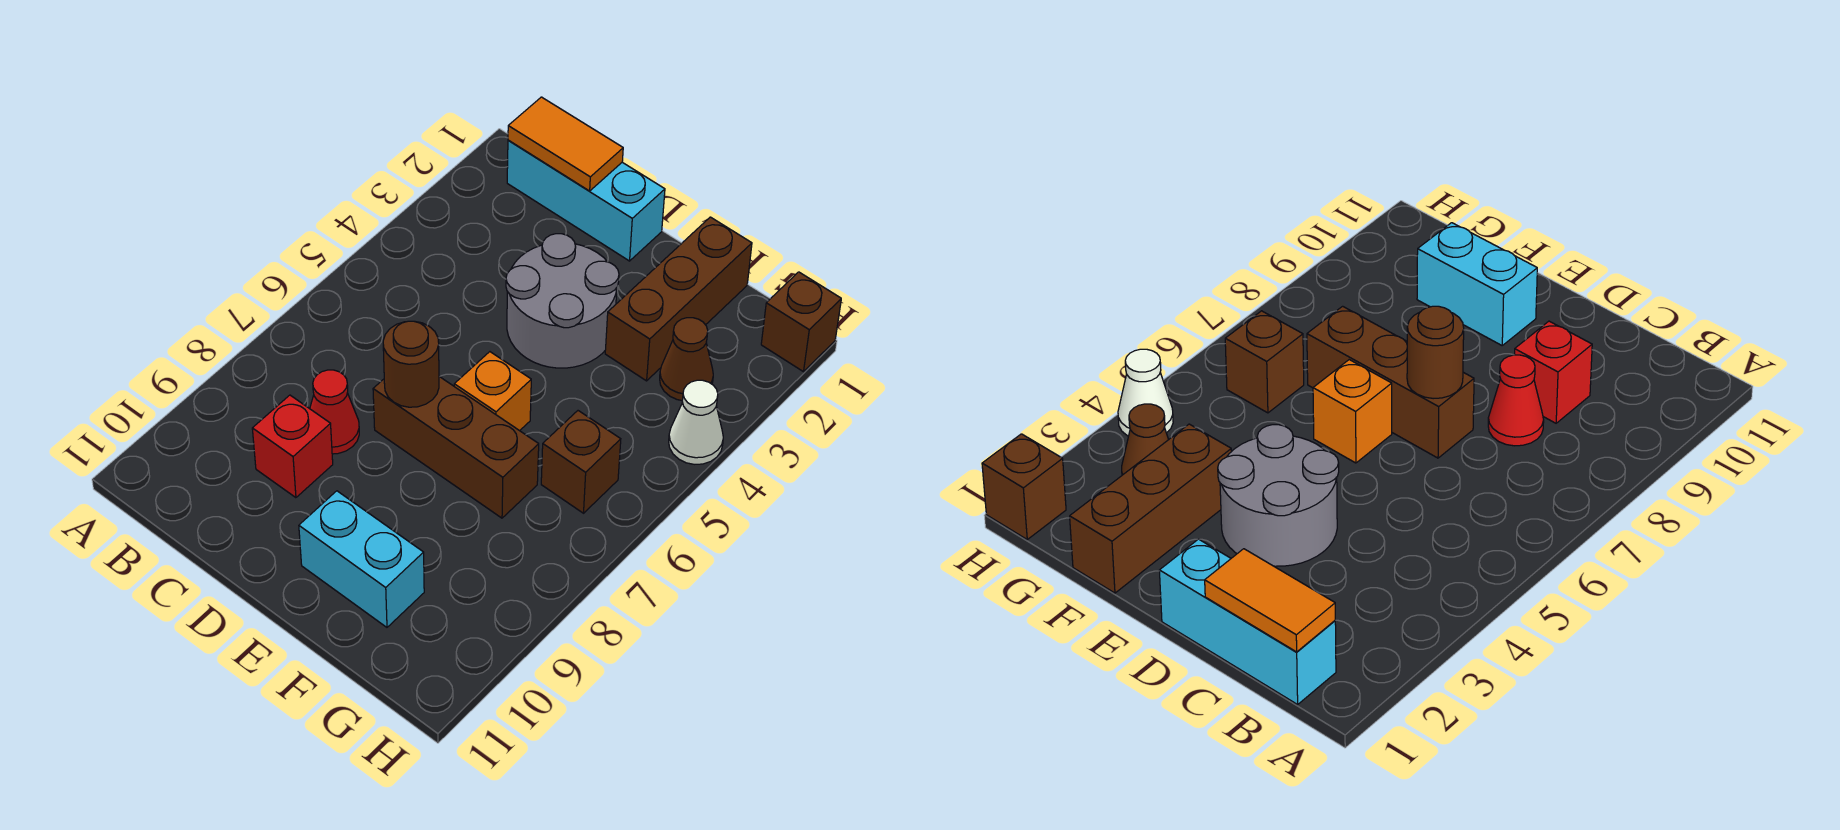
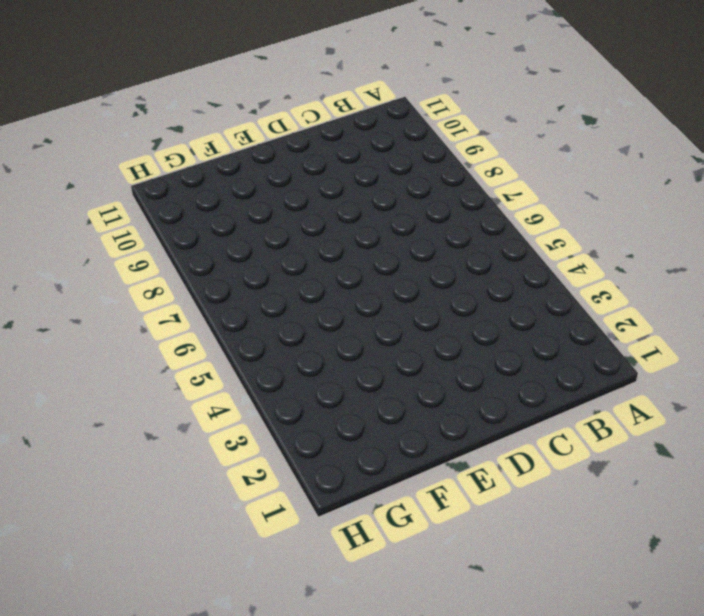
none -> cyan brick B1:D1 level 1
none -> red cone C8 level 1
none -> red brick C9 level 1

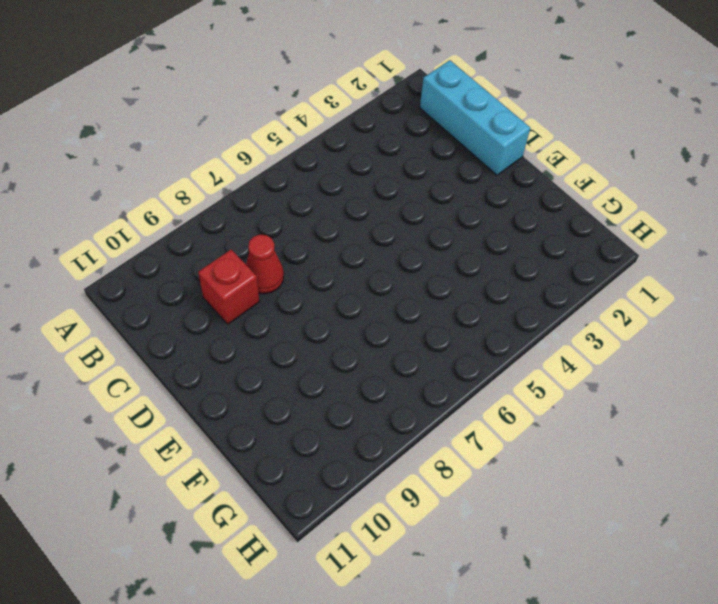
none -> grey round brick D3:E4 level 1
none -> brown brick D7:F7 level 1
none -> orange brick E6 level 1

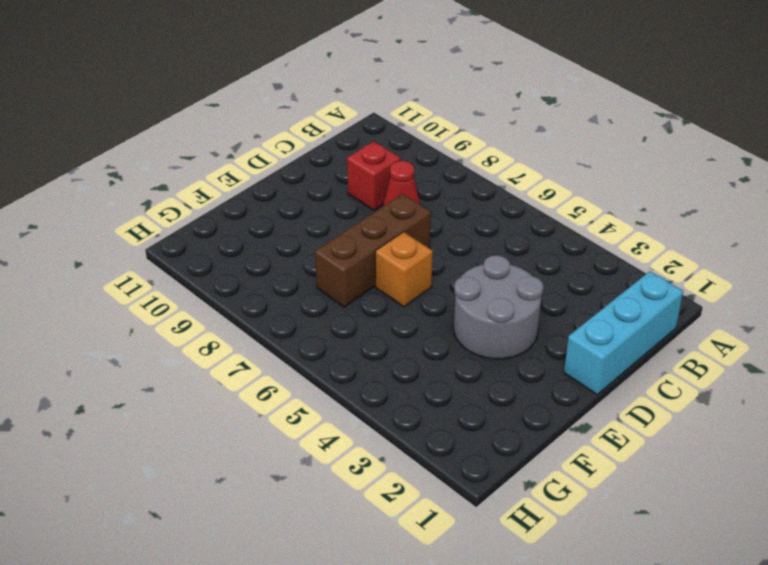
none -> cyan brick E10:F10 level 1
none -> brown brick F1:F3 level 1
none -> brown cone G3 level 1

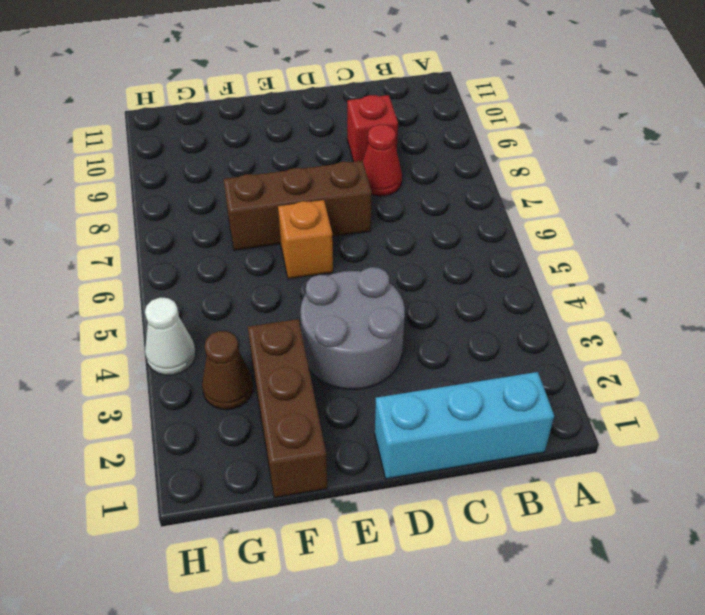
none -> cyan brick E10:F10 level 1
none -> brown brick G6 level 1
none -> brown brick H1 level 1

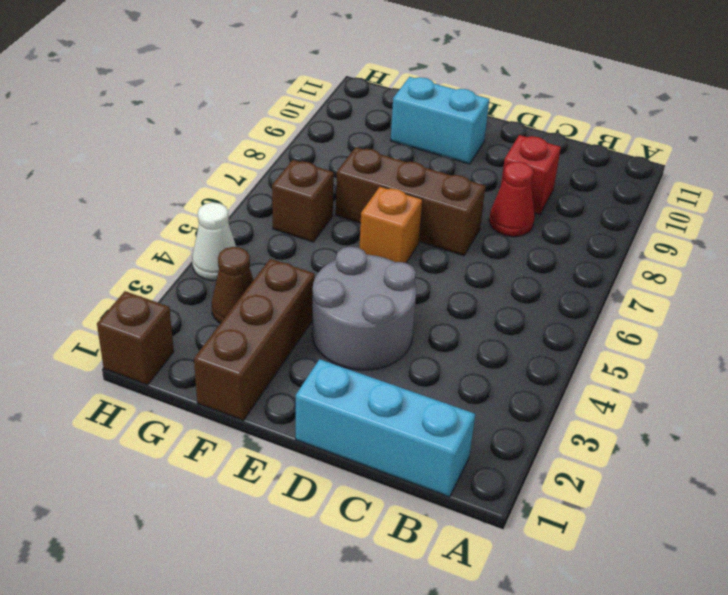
none -> orange tile B1:C1 level 2
none -> brown round brick D7 level 2

